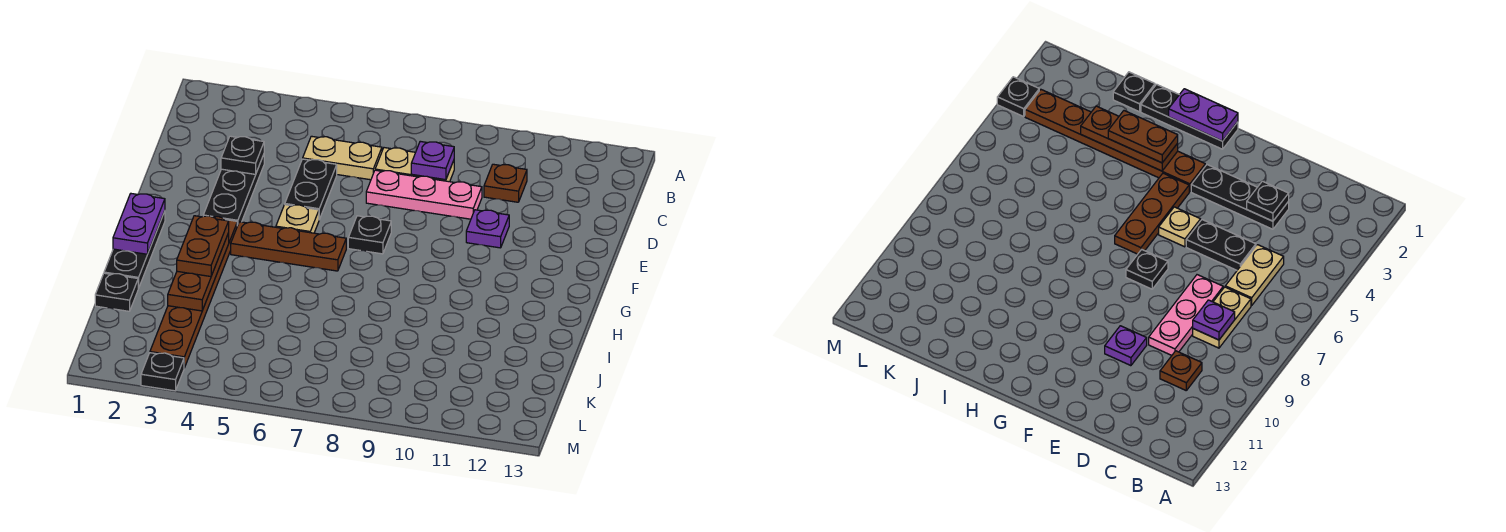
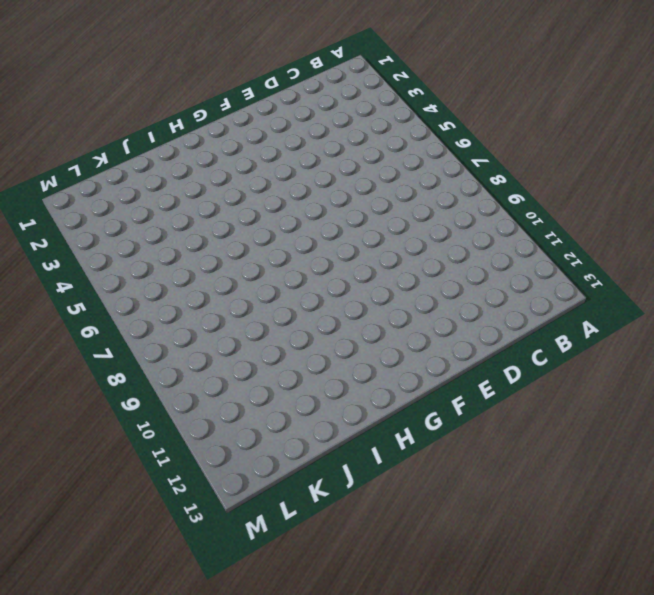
none -> tan plate C5:C6 level 1
none -> tan plate C7:C8 level 1
none -> brown plate C10 level 1

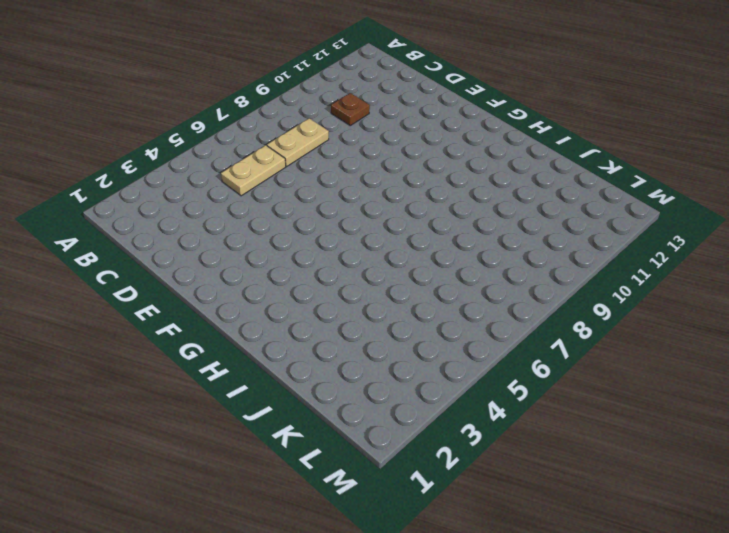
none -> black plate D3:F3 level 1
none -> black plate D5:E5 level 1
none -> pink plate D7:D9 level 1

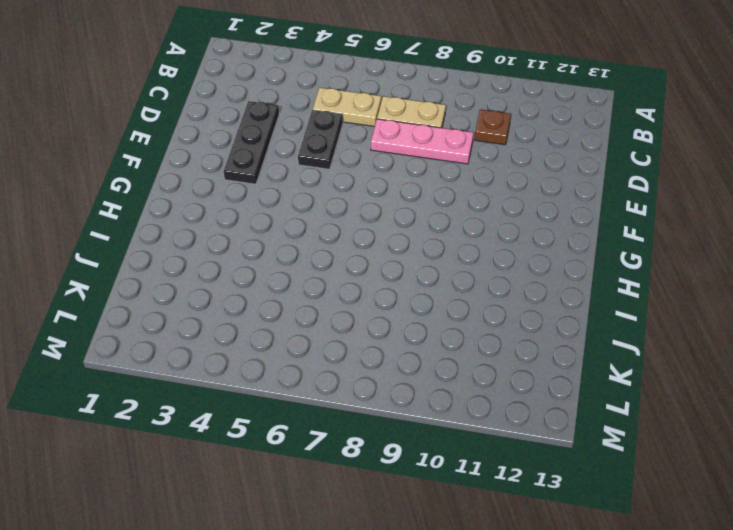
none -> purple plate E10 level 1
none -> tan plate F5 level 1
none -> black plate F7 level 1

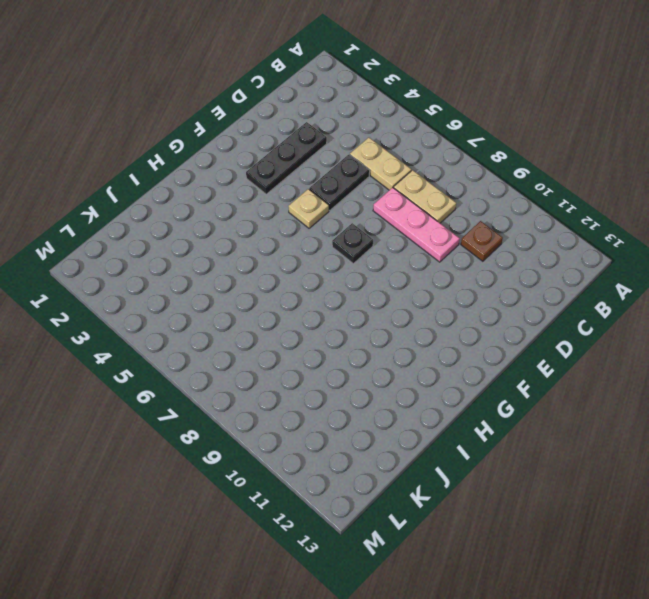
none -> purple plate E10 level 1
none -> black plate G1:I1 level 1
none -> brown plate G3:L3 level 1

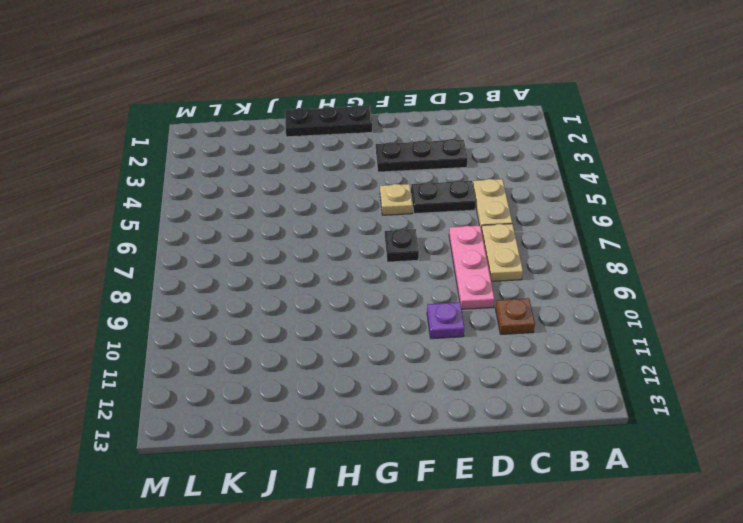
none -> brown plate G3:L3 level 1
none -> brown plate G4:G6 level 1
none -> black plate J1 level 1

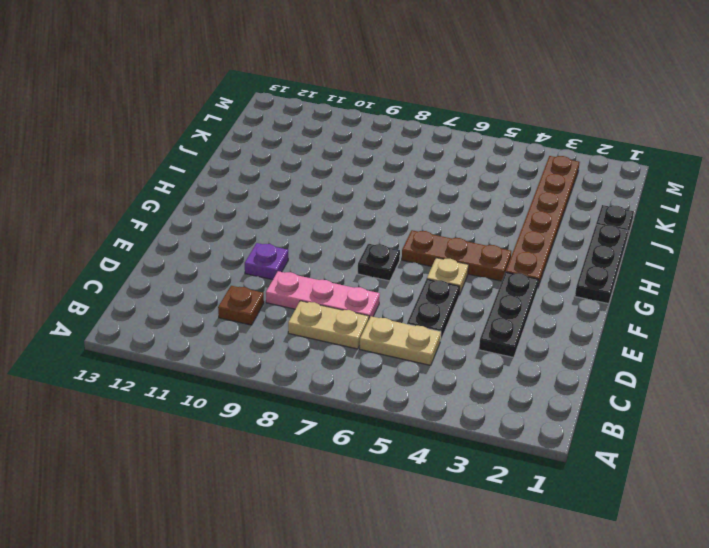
none -> black plate M3 level 1
none -> purple plate C8 level 2
none -> black plate D3 level 2

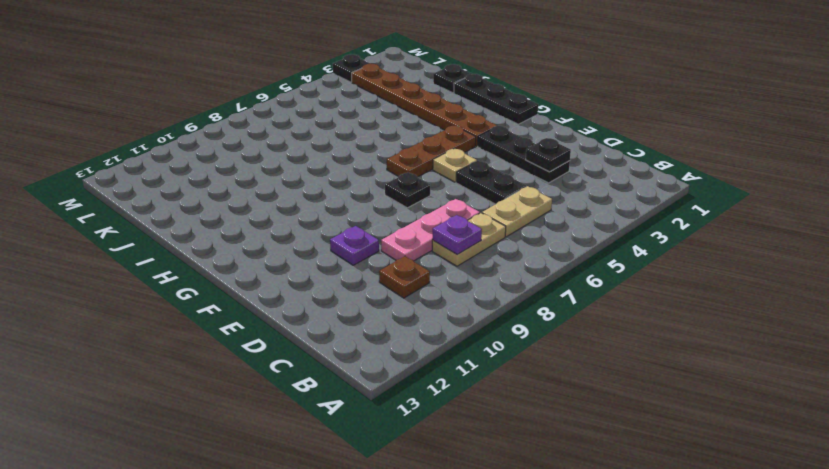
none -> purple plate G1:H1 level 2
none -> brown plate H3:J3 level 2
none -> brown plate H3:I3 level 3

